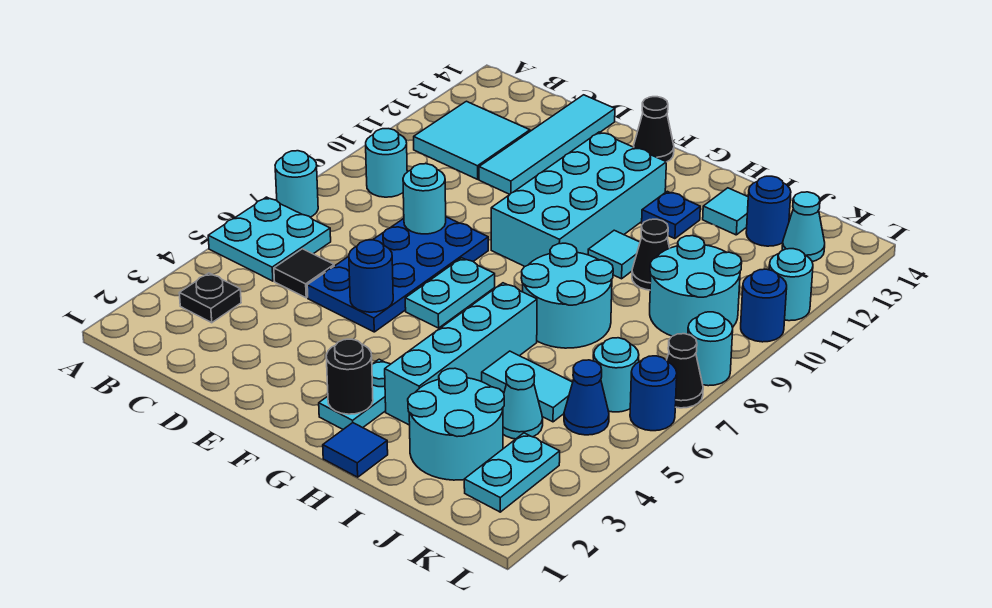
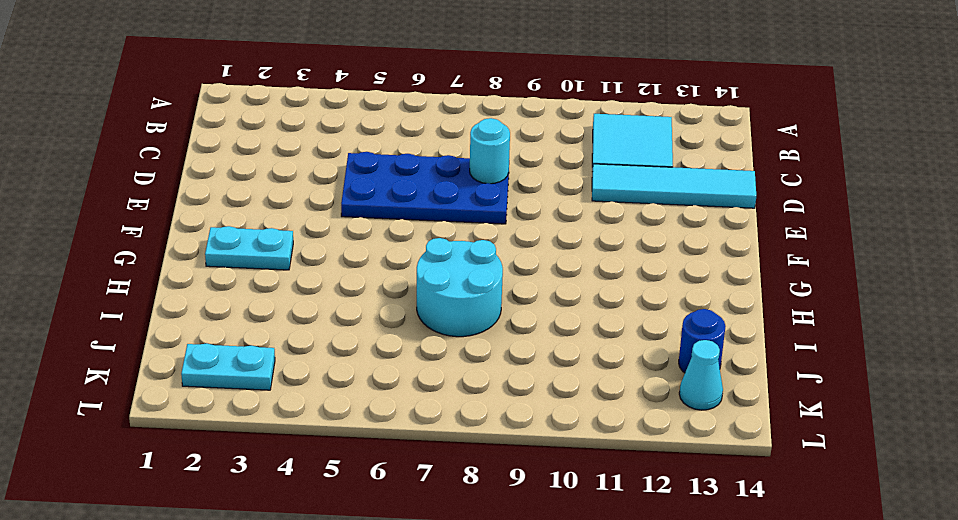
none -> cyan plate A5:B6 level 1
none -> cyan round brick A7 level 1
none -> black plate B3 level 1
none -> cyan round brick B9 level 1

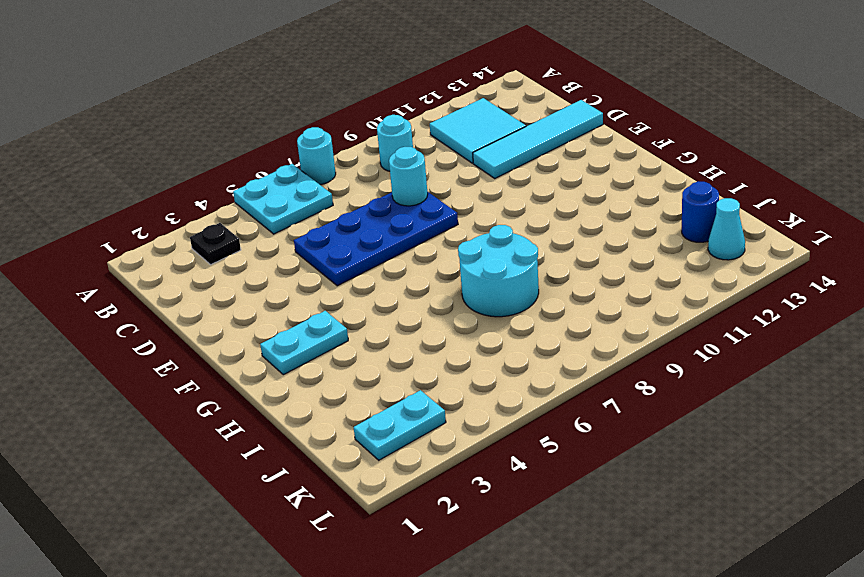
none -> black tile C5 level 1
none -> cyan plate F6:F7 level 1
none -> cyan brick F9:G12 level 1
none -> black cone F14 level 1

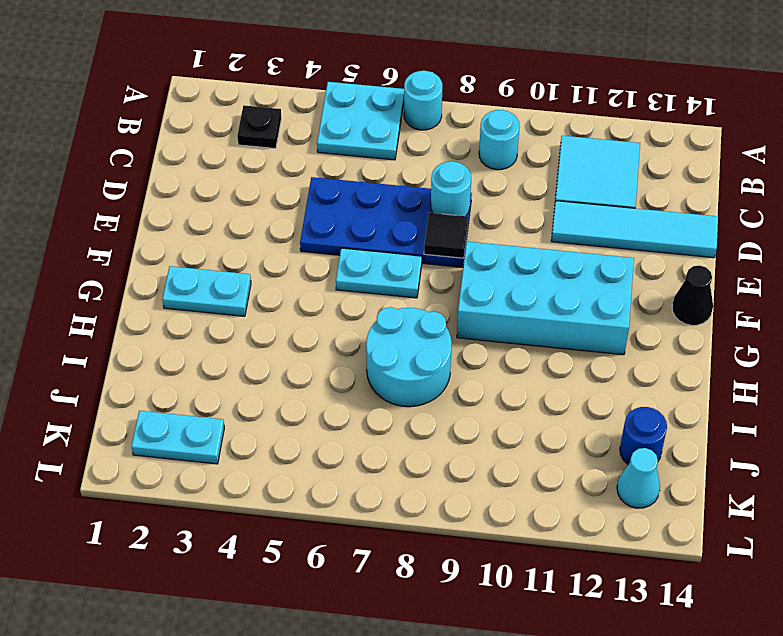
black tile E8 level 2 -> black tile C5 level 1
none -> blue tile H1 level 1
none -> cyan brick H3:H6 level 1
none -> cyan tile H10 level 1
none -> blue plate H12 level 1

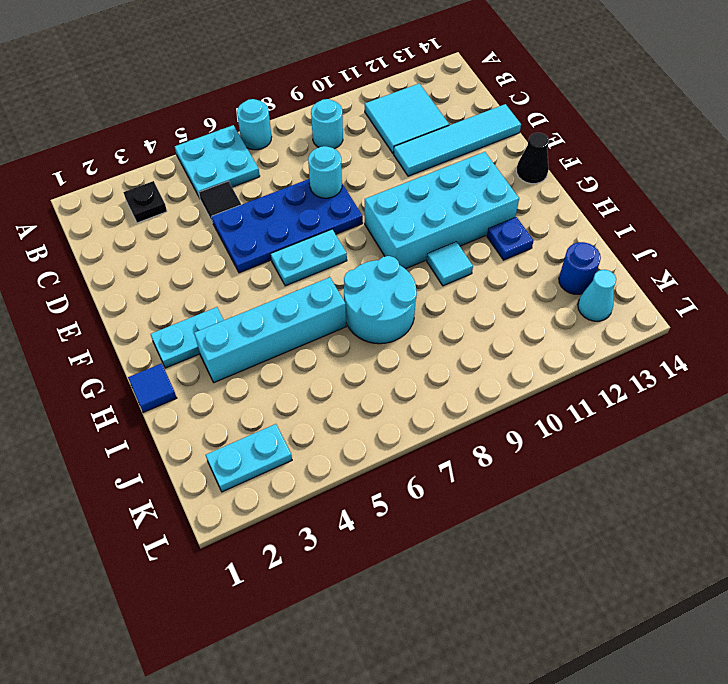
none -> cyan round brick I2:J3 level 1
none -> cyan tile I5:J5 level 1
none -> black cone I10 level 1
none -> cyan tile I13 level 1

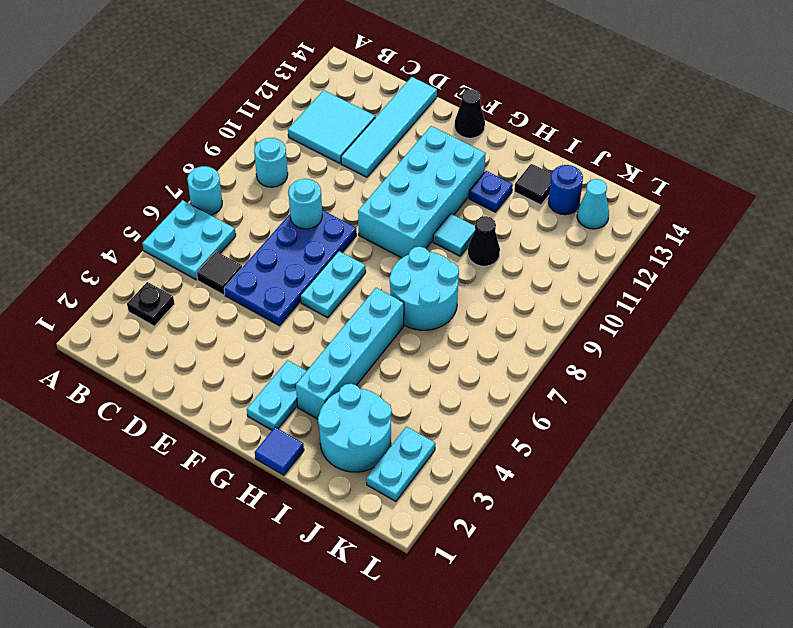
black tile I13 level 1 -> cyan tile I13 level 1
none -> cyan tile I5:J5 level 1
none -> cyan cone J4 level 1
none -> cyan round brick J9:K10 level 1
none -> blue cone K5 level 1

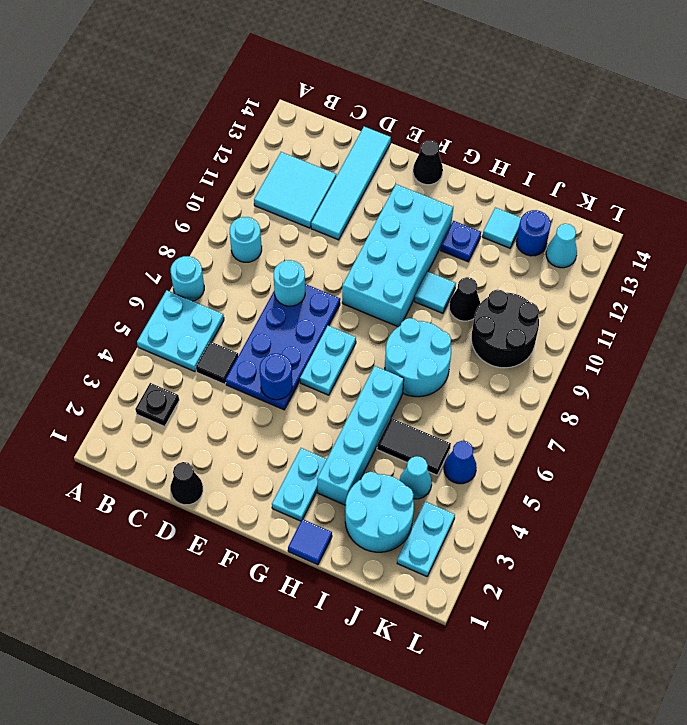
black cone D1 level 1 -> black cone L7 level 1
black tile I5:J5 level 1 -> cyan tile I5:J5 level 1
black round brick J9:K10 level 1 -> cyan round brick J9:K10 level 1
none -> cyan round brick K6 level 1
none -> blue round brick L6 level 1
none -> cyan round brick L8 level 1
none -> blue round brick L10 level 1

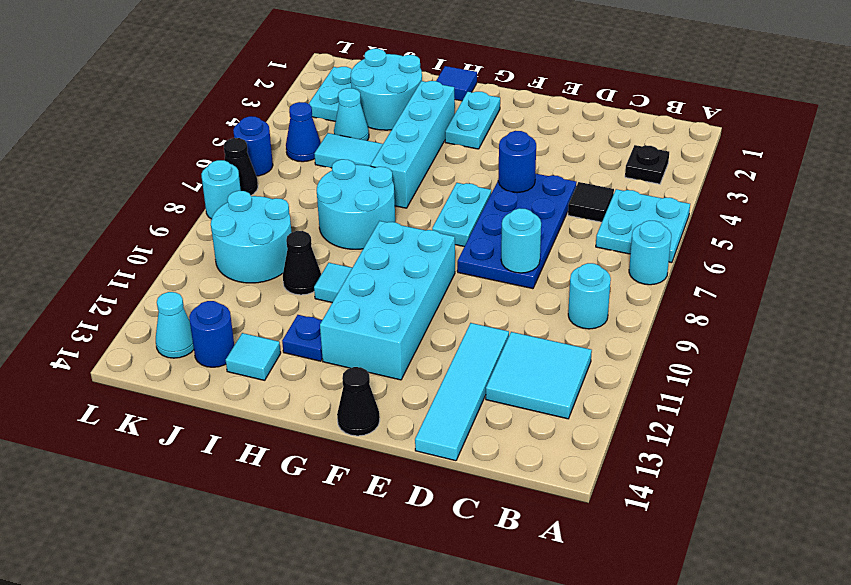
none -> cyan round brick K6 level 1
none -> blue round brick L10 level 1
none -> cyan round brick L11 level 1
none -> black round brick G2 level 2

